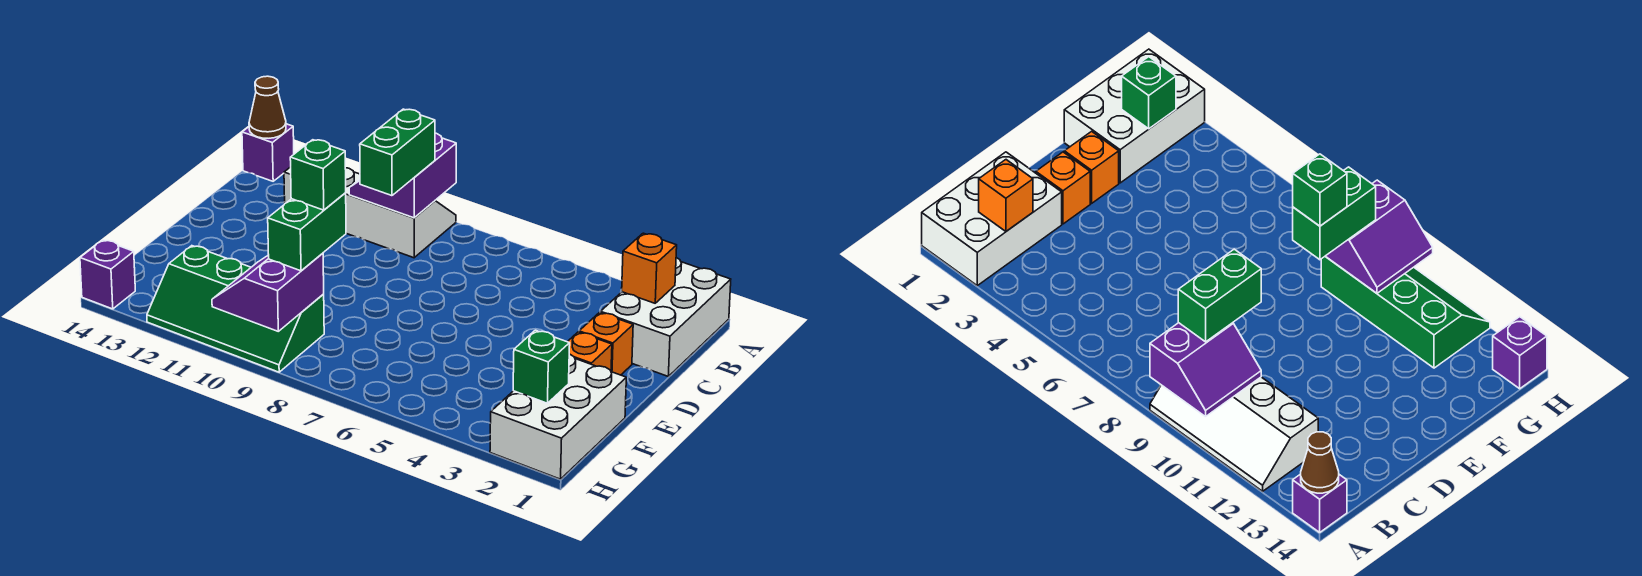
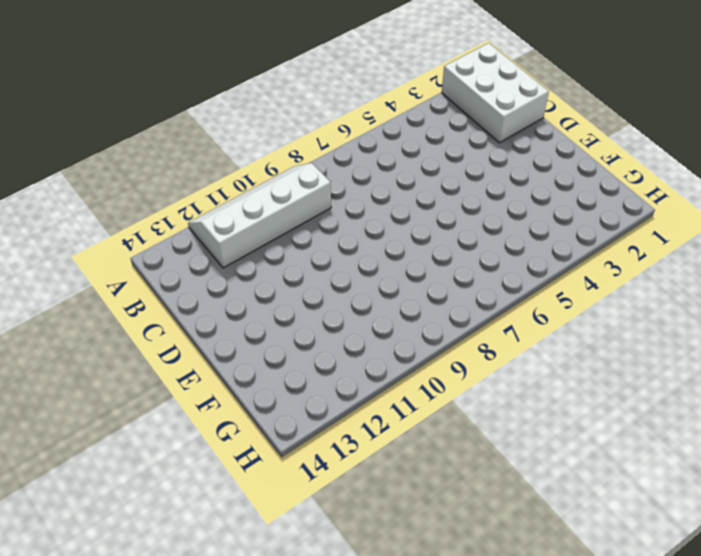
none -> purple brick A14 level 1
none -> orange brick D2 level 1
none -> orange brick E2 level 1

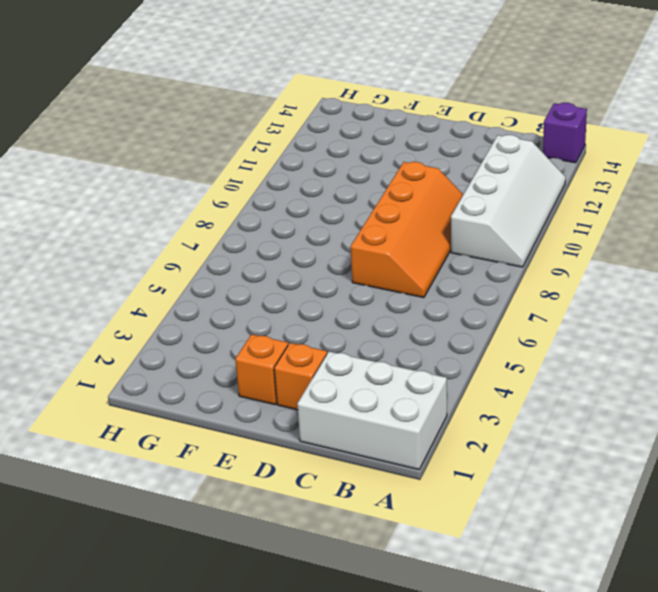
orange slope C7:D10 level 1 top D -> none
none -> white brick F1:H2 level 1
none -> green slope G9:H12 level 1 top G
none -> purple brick H14 level 1

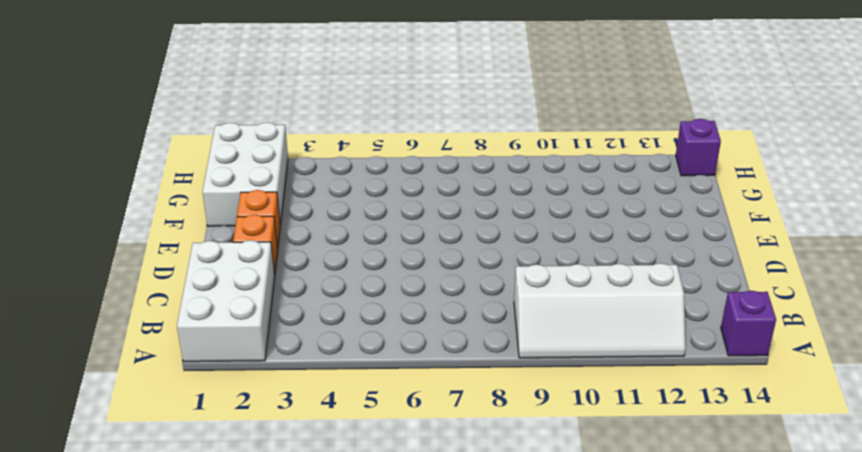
none -> green slope G9:H12 level 1 top G
none -> purple slope A9:B10 level 2 top 9
none -> brown cone A14 level 2

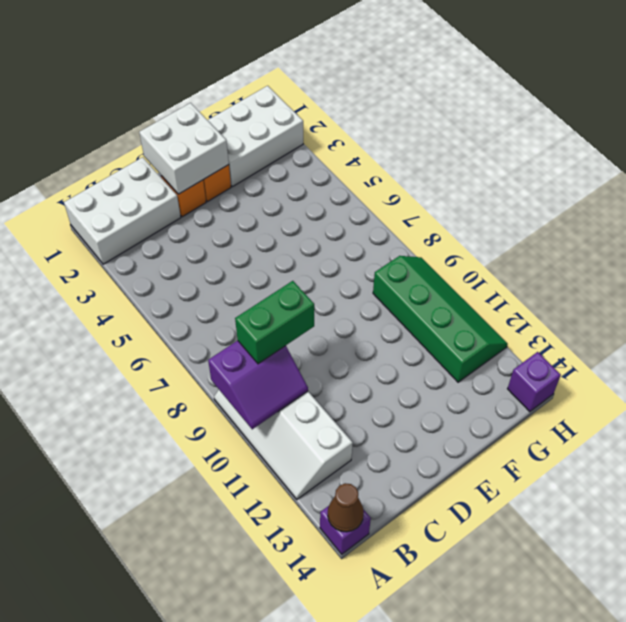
white brick D1:E2 level 2 -> none
none -> orange brick B2 level 2
none -> green brick G2 level 2
none -> purple slope G9:H10 level 2 top 9

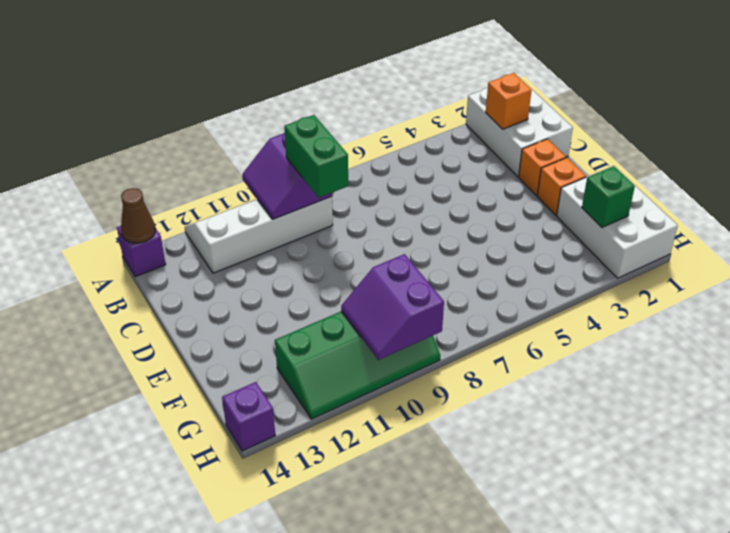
none -> green brick F9:G9 level 3
none -> green brick F9 level 4

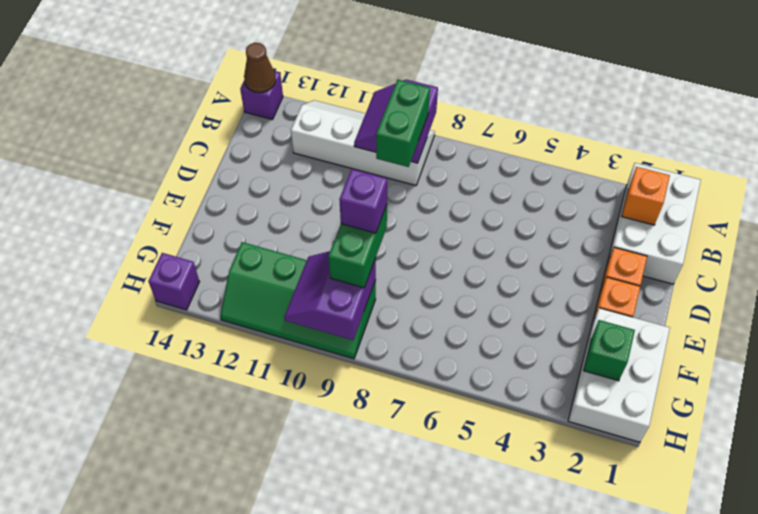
purple brick F9 level 4 -> green brick F9 level 4

